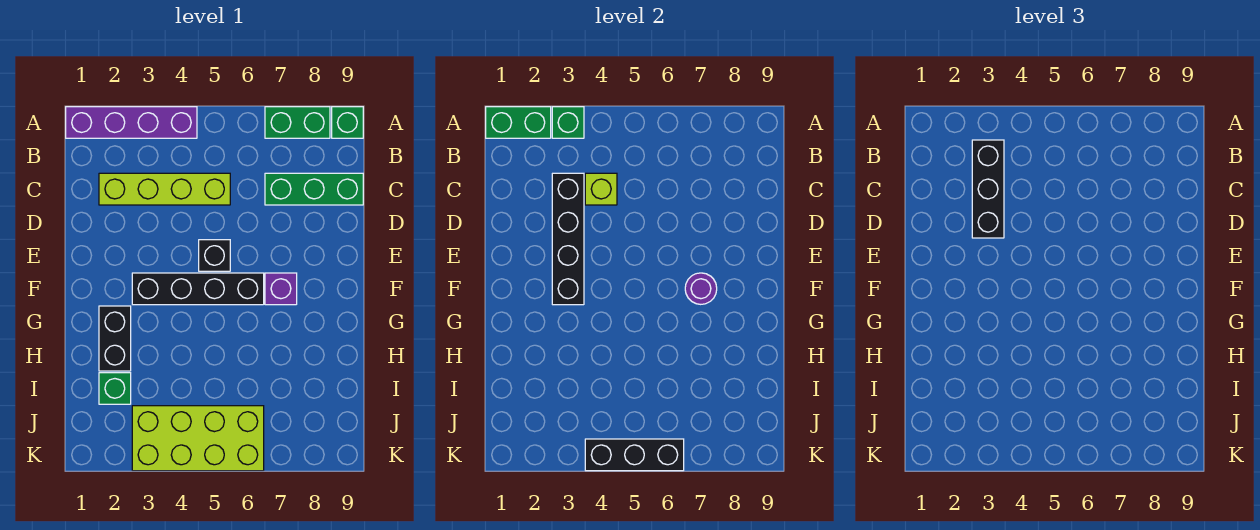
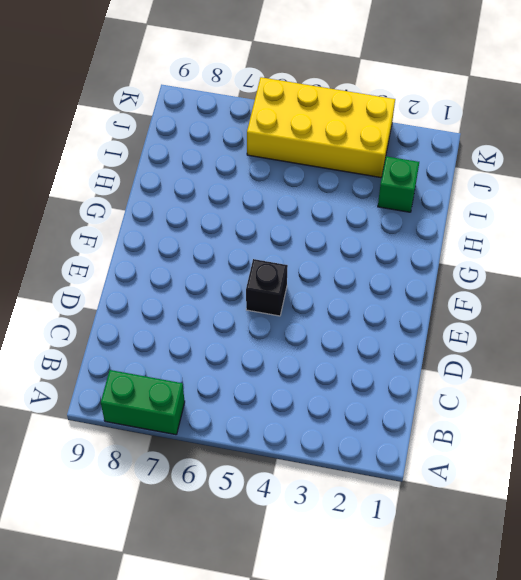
yellow brick J3:K6 level 1 -> lime brick J3:K6 level 1
none -> purple brick A1:A4 level 1
none -> green brick A9 level 1
none -> lime brick C2:C5 level 1

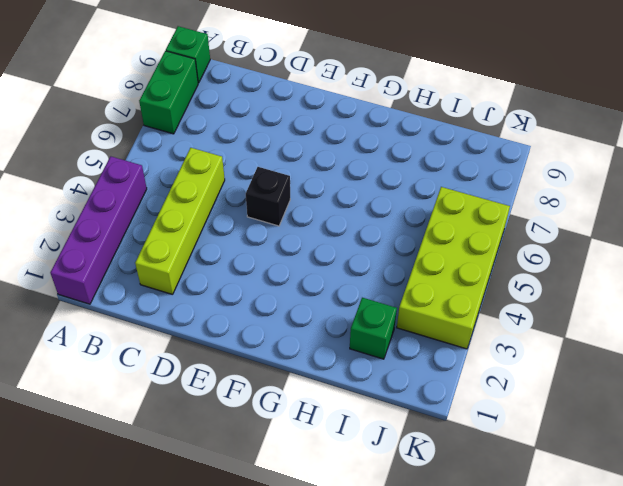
none -> green brick C7:C9 level 1
none -> black brick F3:F6 level 1
none -> purple brick F7 level 1

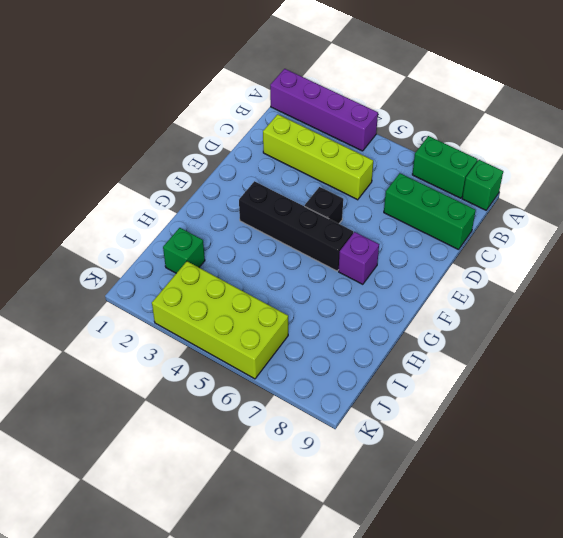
none -> black brick G2:H2 level 1
none -> green brick A1:A2 level 2
none -> green brick A3 level 2

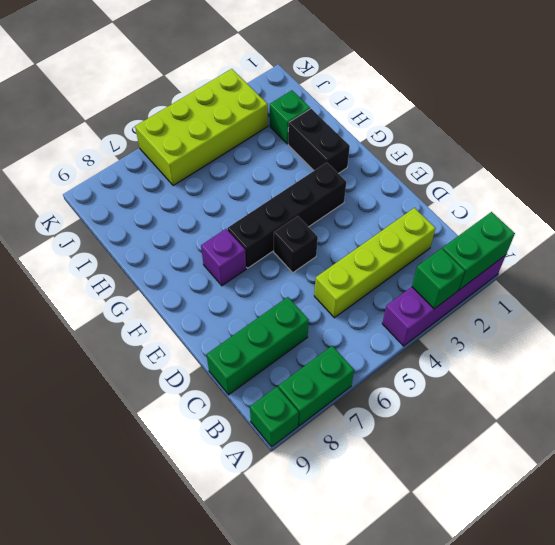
none -> black brick C3:F3 level 2
none -> lime brick C4 level 2
none -> purple round brick F7 level 2

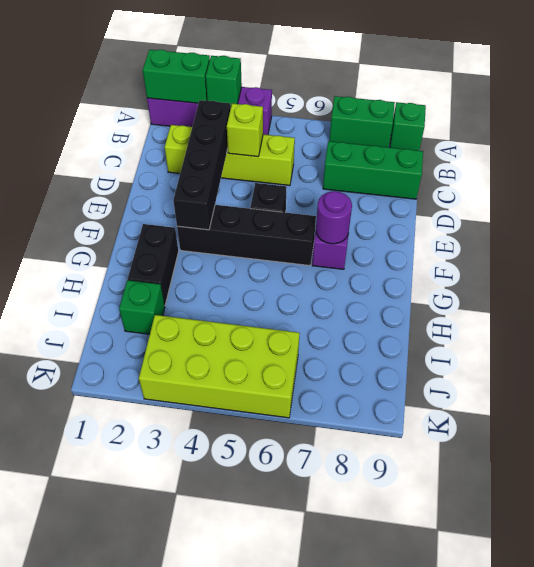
none -> black brick K4:K6 level 2
none -> black brick B3:D3 level 3

